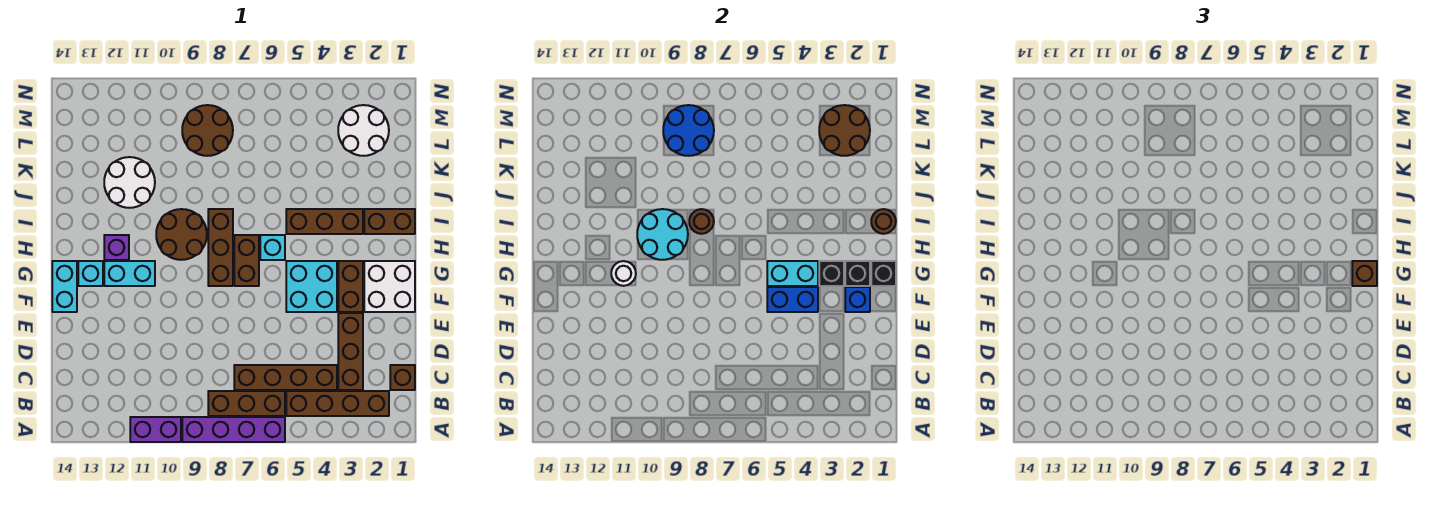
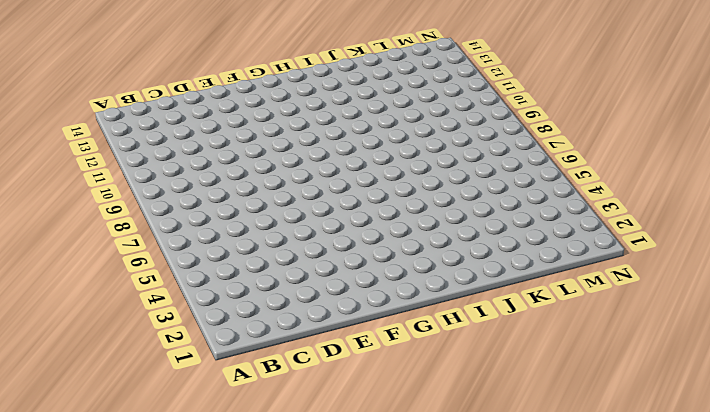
none -> purple brick A6:A9 level 1
none -> purple brick A10:A11 level 1
none -> brown brick B2:B5 level 1
none -> brown brick B6:B8 level 1

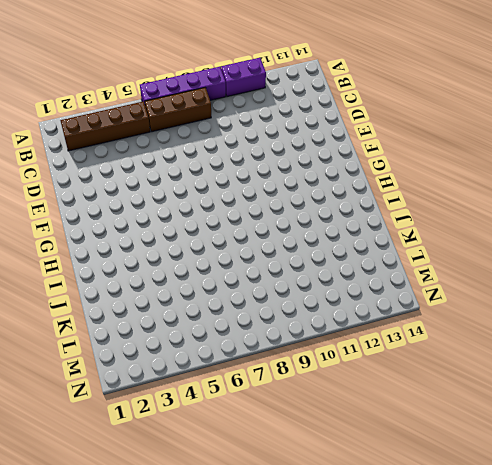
none -> brown brick C1 level 1
none -> brown brick C3:E3 level 1
none -> brown brick C4:C7 level 1
none -> white brick F1:G2 level 1

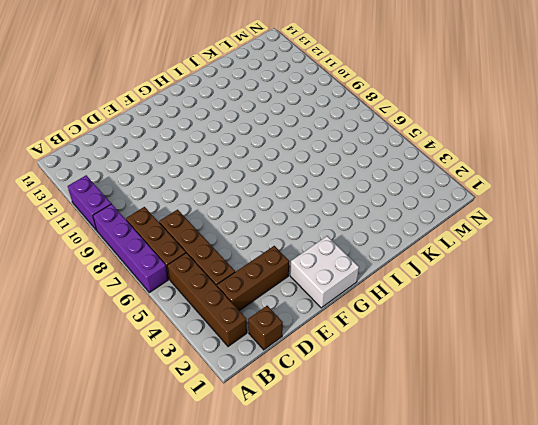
none -> brown brick F3:G3 level 1
none -> cyan brick F4:G5 level 1
none -> cyan brick F14:G14 level 1
none -> brown brick G7:H7 level 1

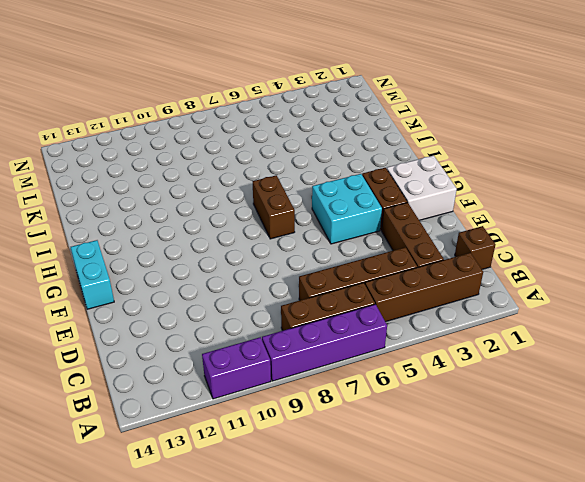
none -> brown brick G8:I8 level 1
none -> cyan brick G11:G12 level 1
none -> cyan brick G13 level 1
none -> cyan brick H6 level 1

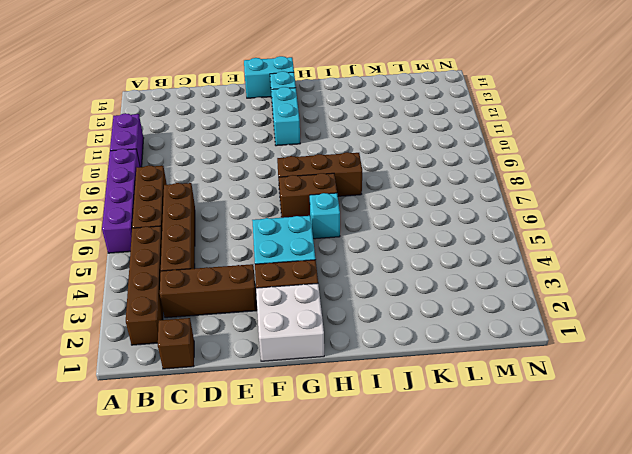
none -> brown round brick H9:I10 level 1
none -> purple brick H12 level 1
none -> brown brick I1:I2 level 1
none -> brown brick I3:I5 level 1

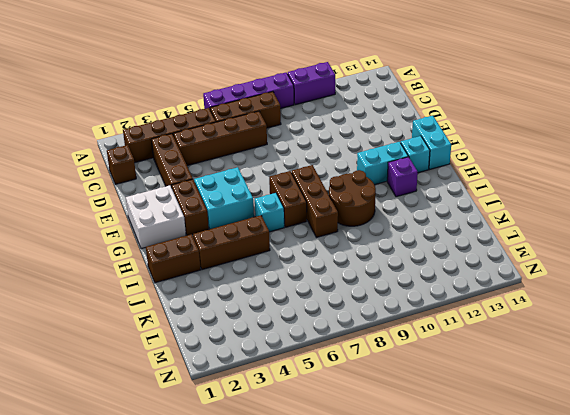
none -> white round brick J11:K12 level 1
none -> white round brick L2:M3 level 1
none -> brown round brick L8:M9 level 1
none -> blue brick F2 level 2

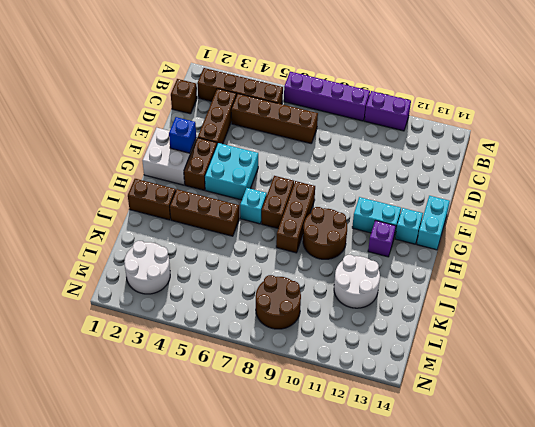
none -> brown brick B6:B8 level 1
none -> blue brick F4:F5 level 2
none -> black brick G1 level 2
none -> black brick G2 level 2

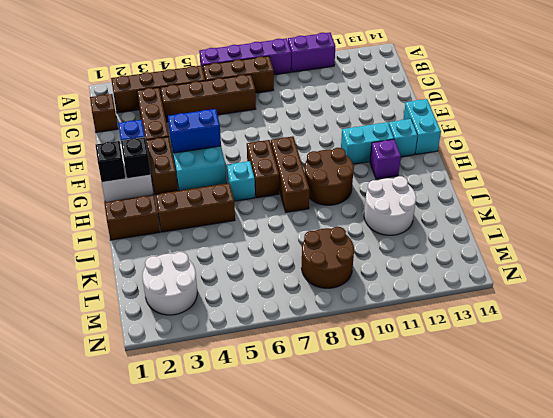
none -> black brick G3 level 2
none -> cyan brick G4:G5 level 2
none -> white round brick G11 level 2
none -> cyan round brick H9:I10 level 2

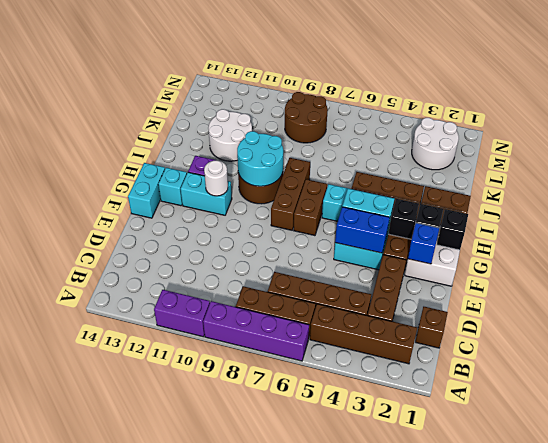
none -> brown round brick I1 level 2
none -> brown round brick I8 level 2
none -> brown round brick L2:M3 level 2
none -> blue round brick L8:M9 level 2

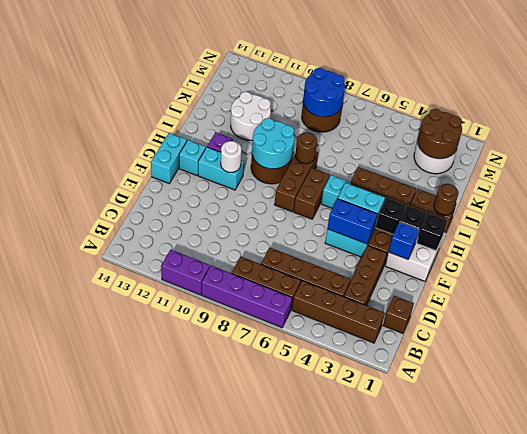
none -> brown brick G1 level 3

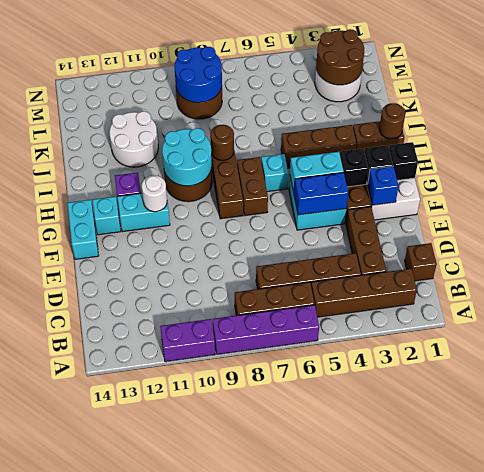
none -> brown brick G1 level 3

